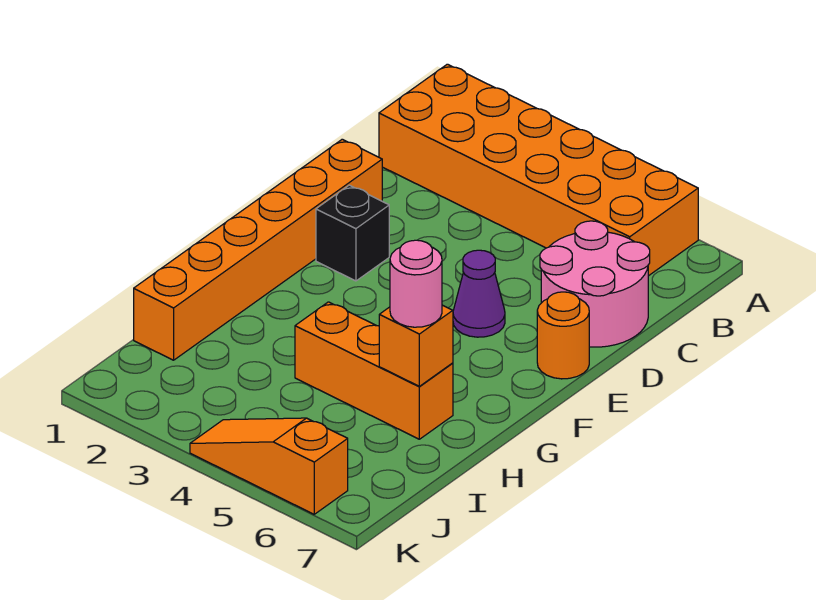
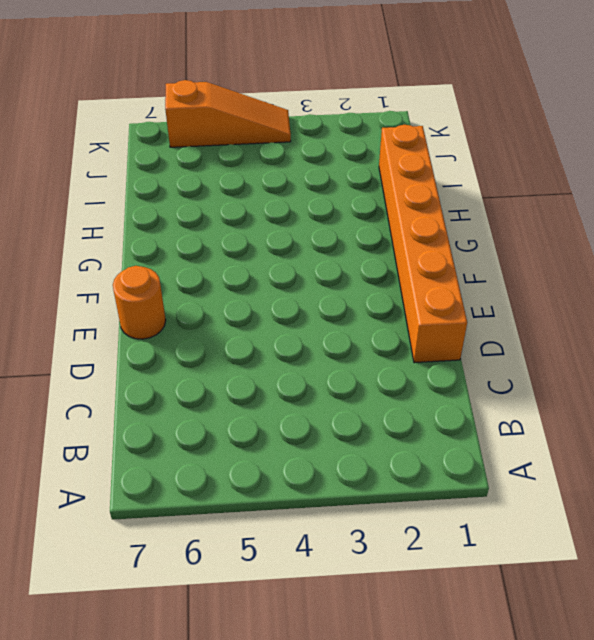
none -> orange brick A1:B6 level 1
none -> pink round brick C6:D7 level 1

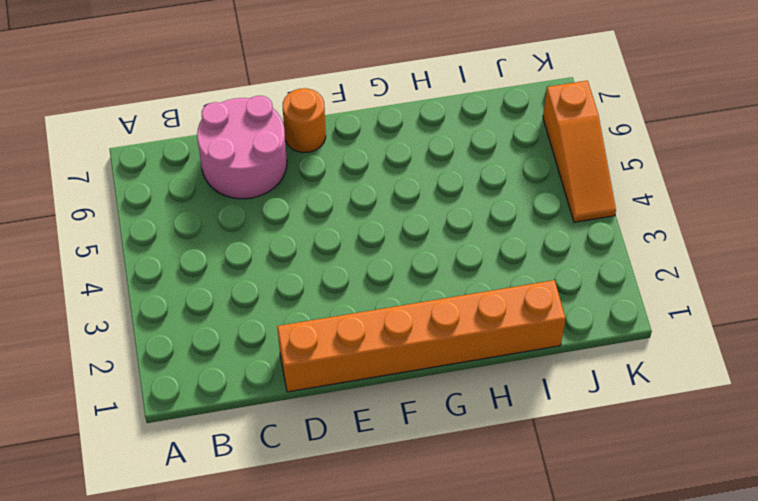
none -> orange brick A1:B6 level 1
none -> black brick E2 level 1

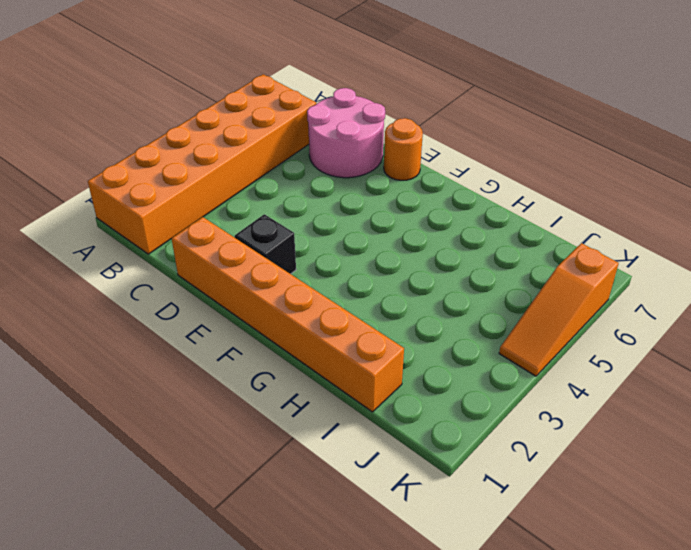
none -> purple cone E5 level 1
none -> orange brick H4:H6 level 1

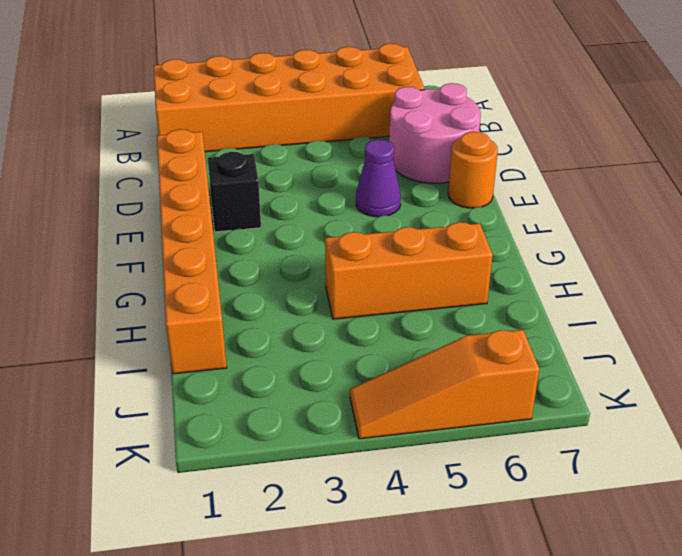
none -> orange brick H6 level 2
none -> pink round brick H6 level 3

